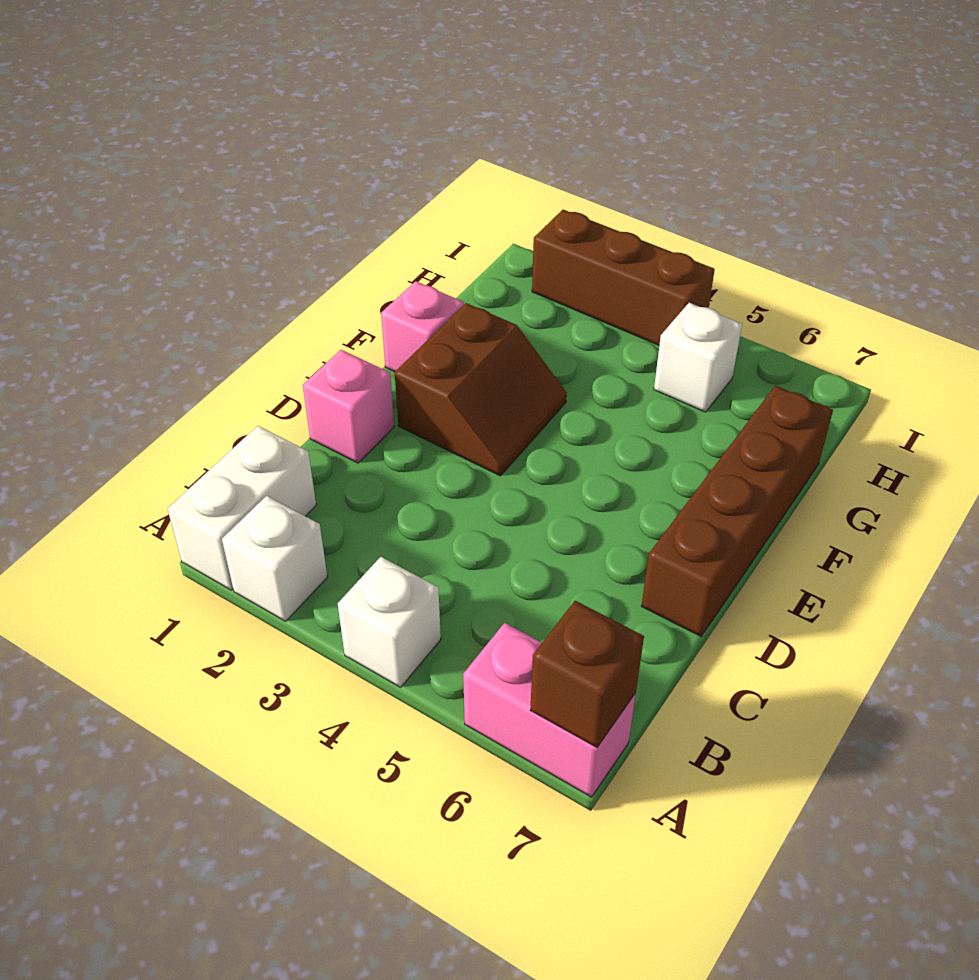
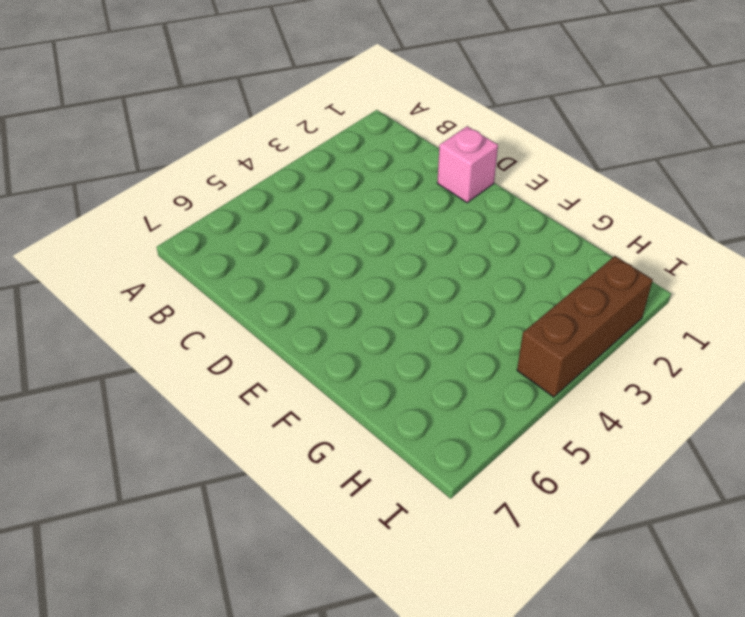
none -> white brick A1:B1 level 1
none -> white brick A2 level 1

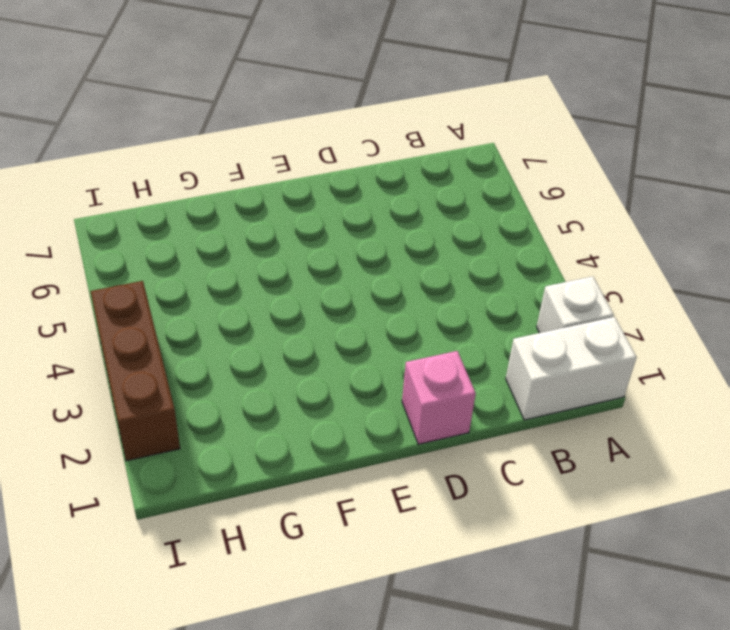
none -> white brick A4 level 1
none -> pink brick A6:A7 level 1

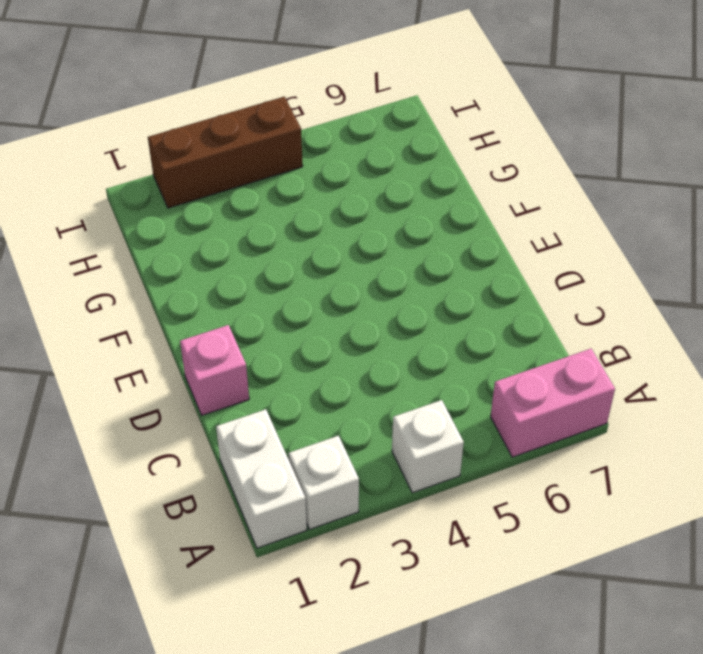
none -> brown brick D7:G7 level 1
none -> brown slope E2:F3 level 1 top 2

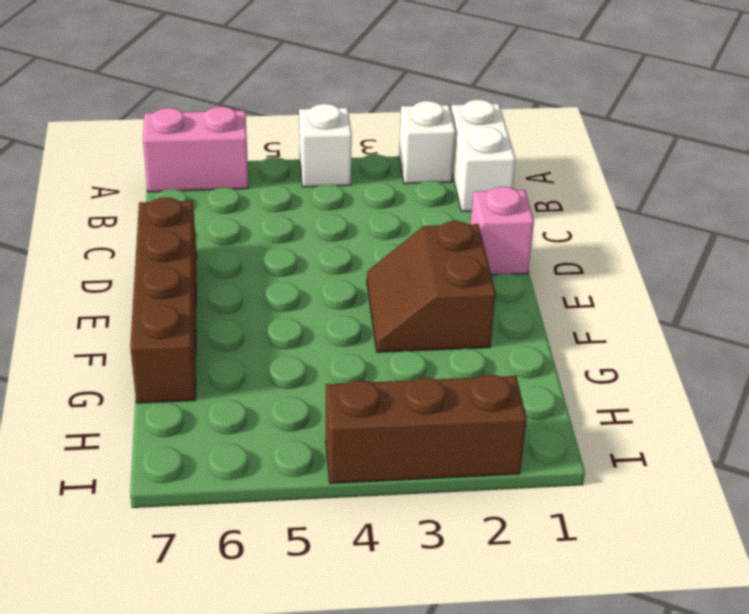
none -> pink brick F1 level 1
none -> white brick H5 level 1

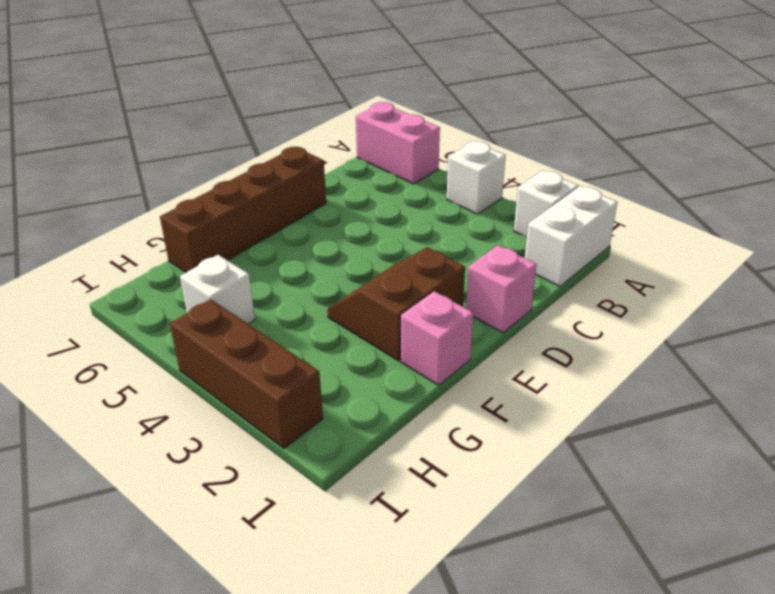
none -> brown brick A7 level 2

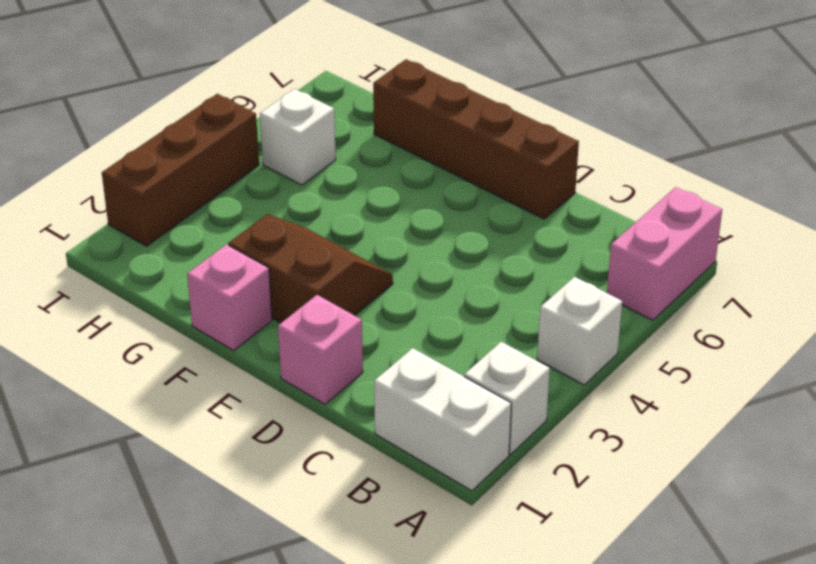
none -> brown brick A7 level 2

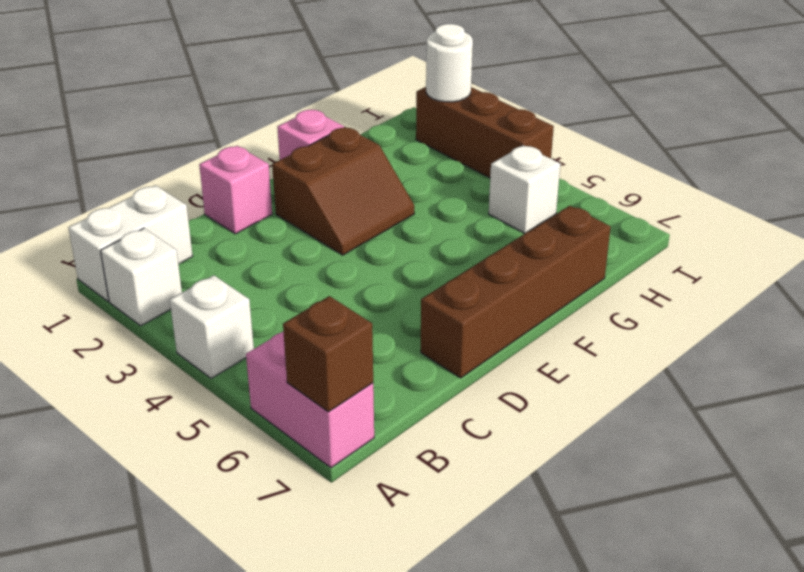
white round brick I2 level 2 -> none

